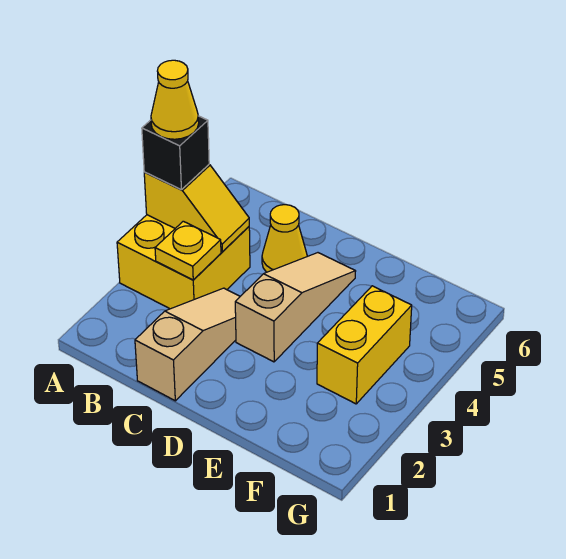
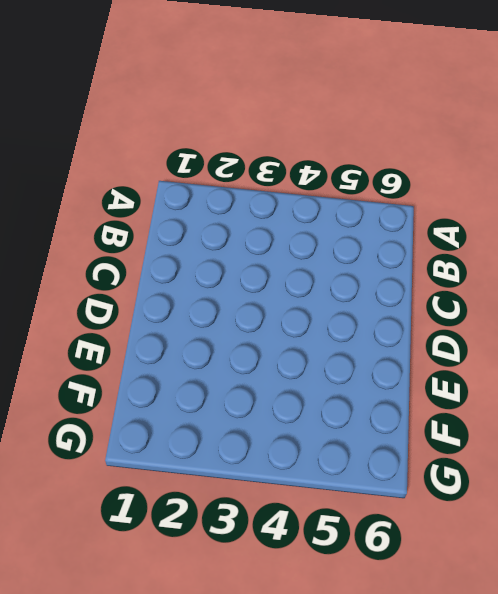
none -> yellow brick A3:B4 level 1
none -> tan slope C1:C3 level 1 top 1

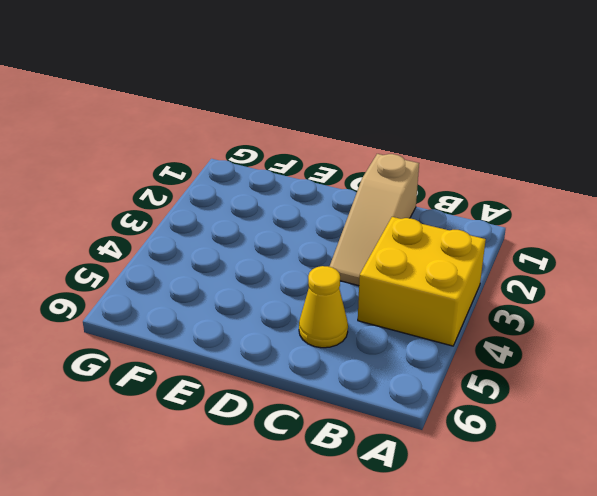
none -> tan slope D3:D5 level 1 top 3
none -> yellow brick F3:F4 level 1

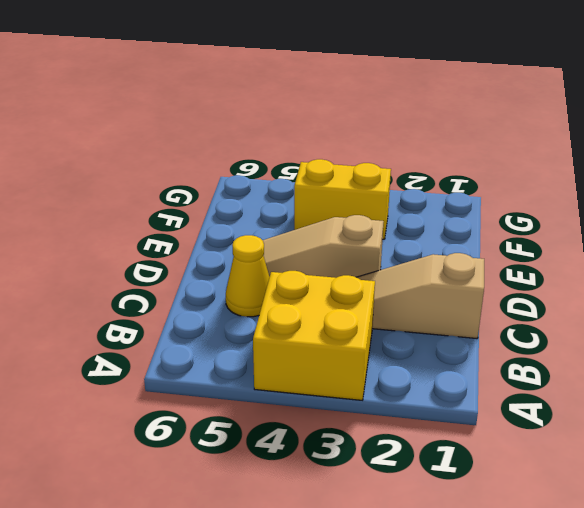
none -> yellow slope A4:B4 level 2 top A
none -> yellow plate B3 level 2

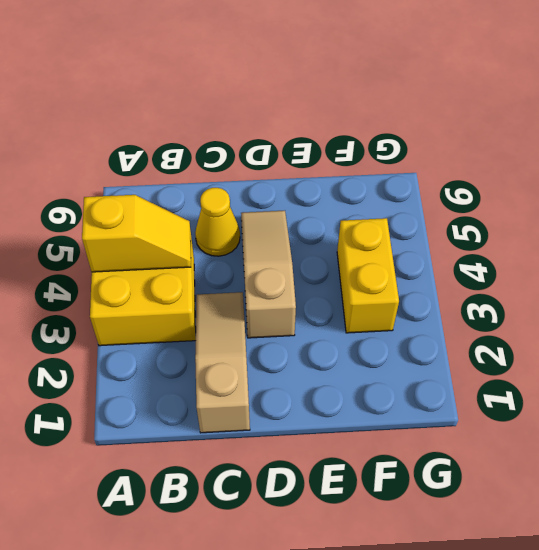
none -> yellow plate B3 level 2
none -> black brick A4 level 3

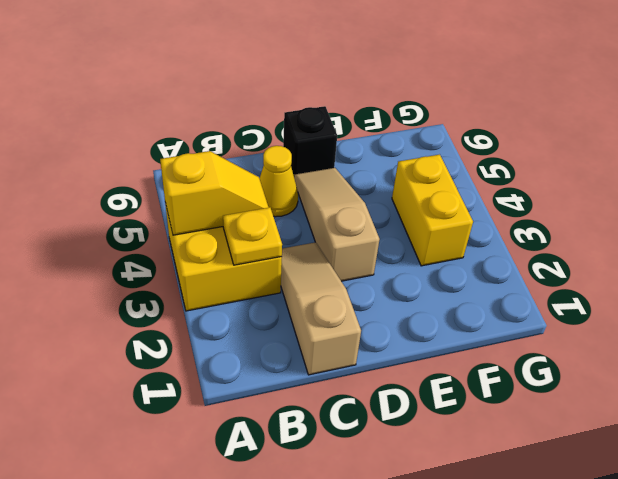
black brick D6 level 1 -> black brick A4 level 3
none -> yellow cone A4 level 4

